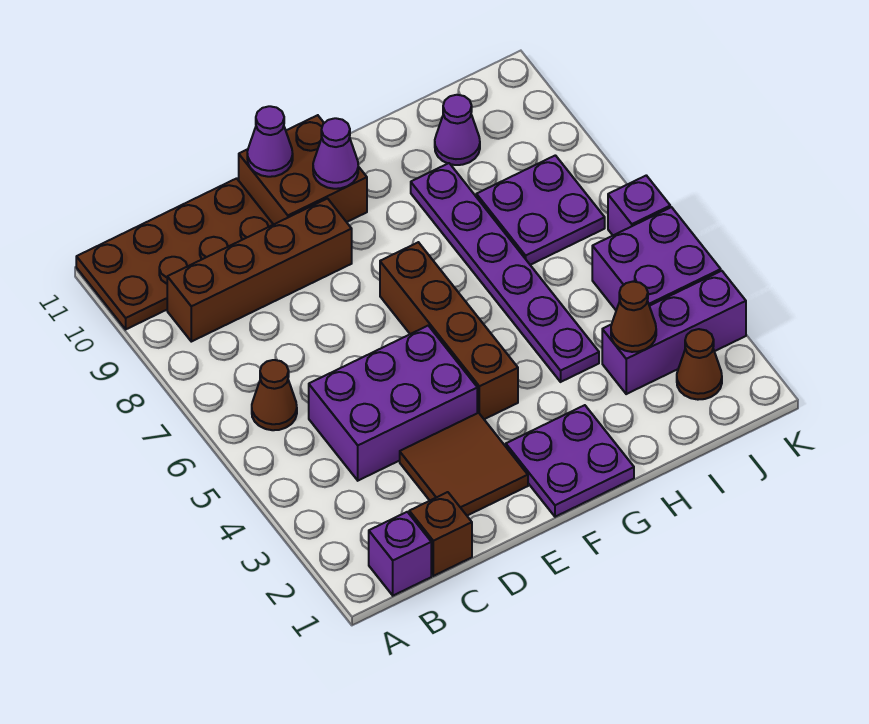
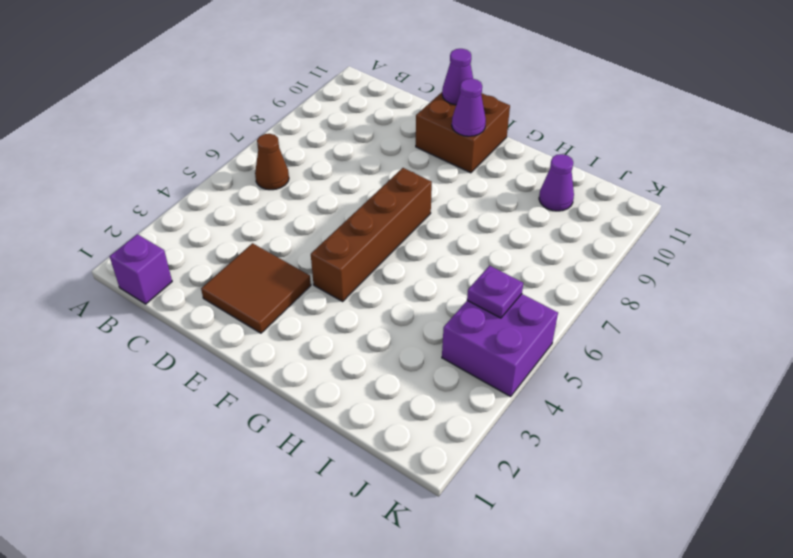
purple plate J5 level 2 -> none
none -> brown plate A10:D11 level 1
none -> brown brick B9:E9 level 1
none -> brown brick C1 level 1

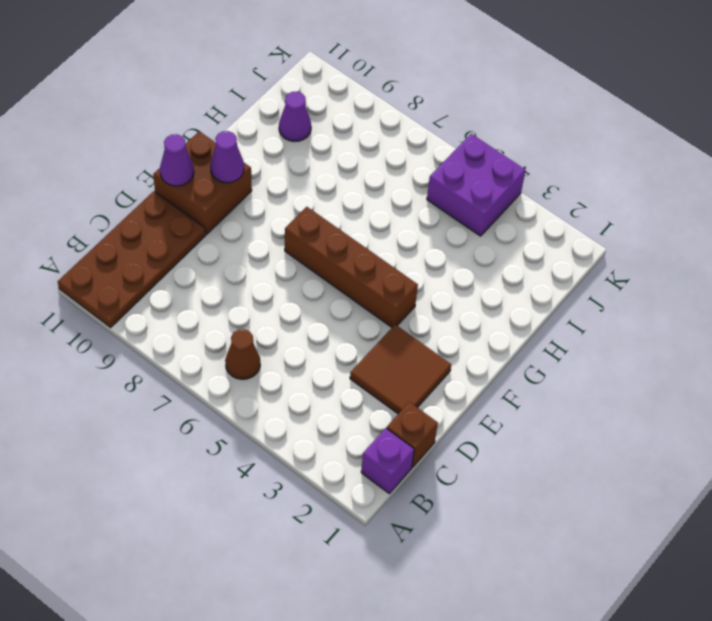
none -> brown brick B9:E9 level 1
none -> purple brick C4:E5 level 1
none -> purple plate F1:G2 level 1

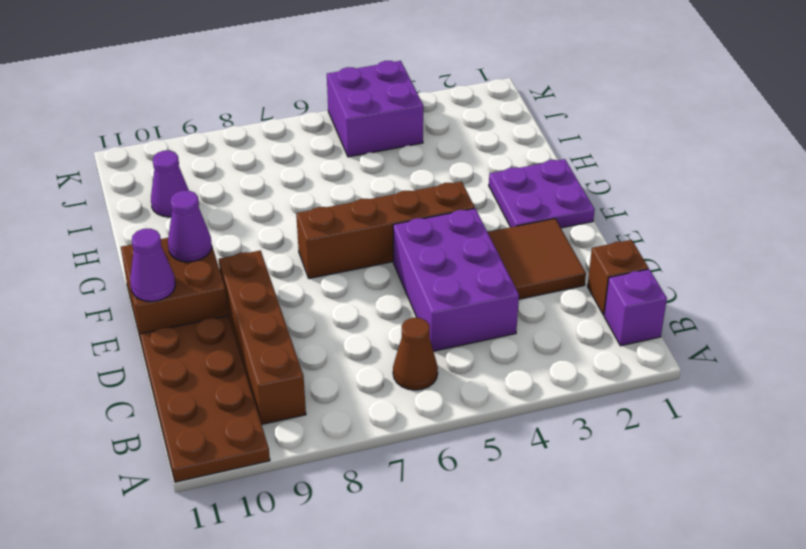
none -> purple plate H4:H9 level 1
none -> purple brick I3:K3 level 1
none -> purple plate I7:J8 level 1

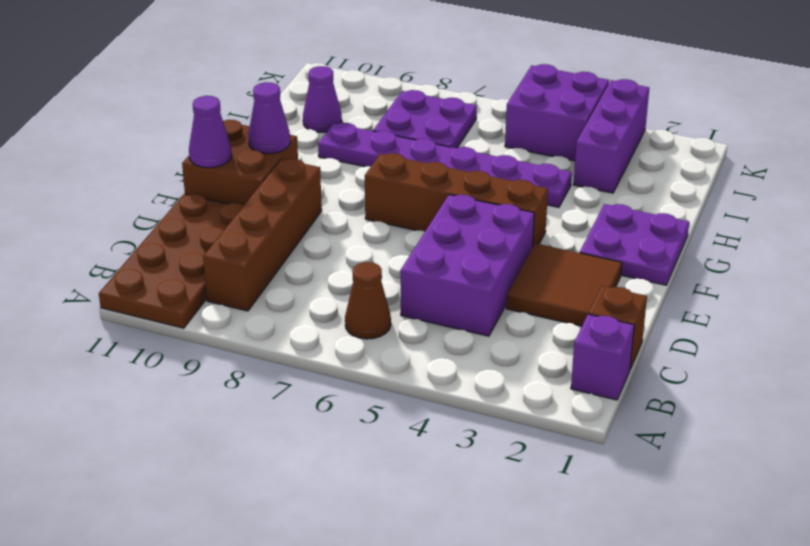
none -> brown cone J2 level 1
none -> purple brick K6 level 1
none -> brown cone I3 level 2

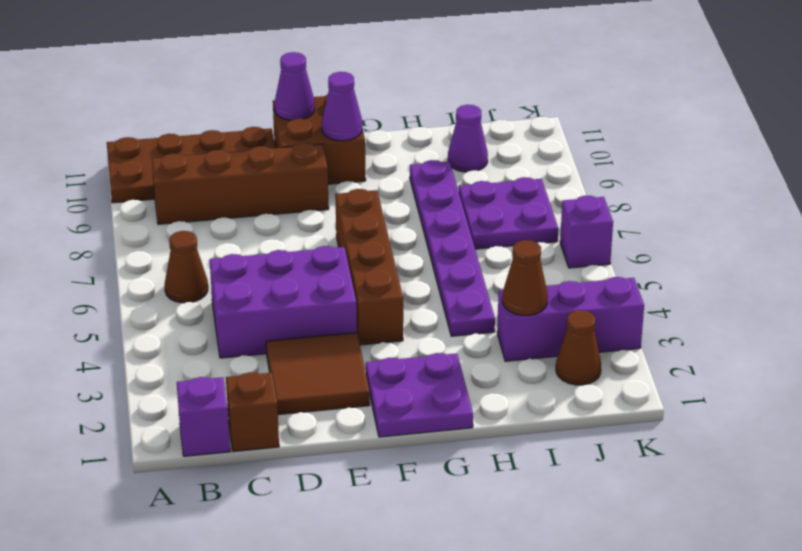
none -> purple brick J4:K5 level 1

